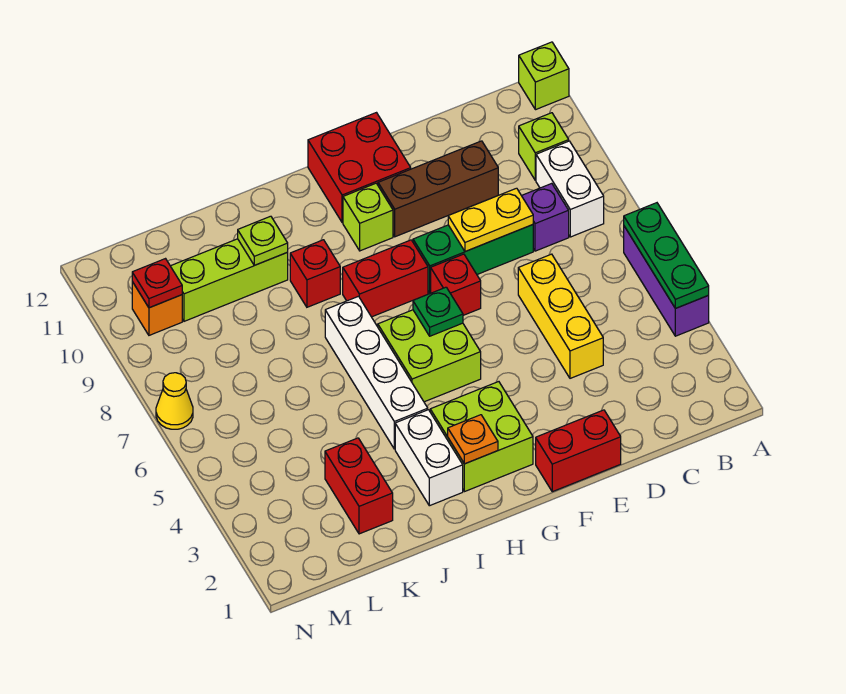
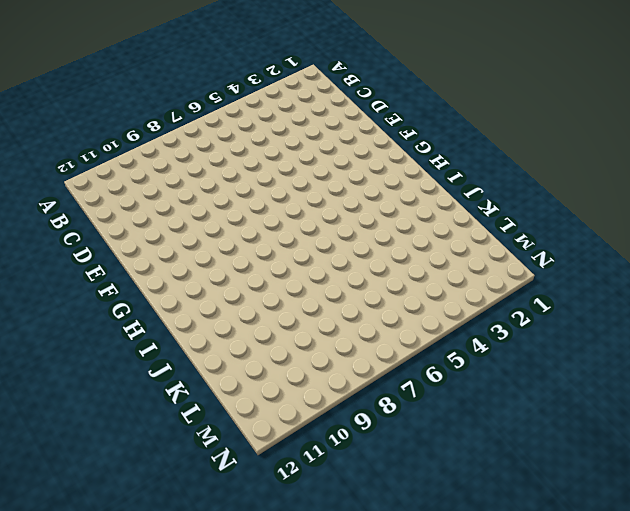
none -> purple brick A4:A6 level 1
none -> lime brick A12 level 1
none -> white brick B8:B9 level 1

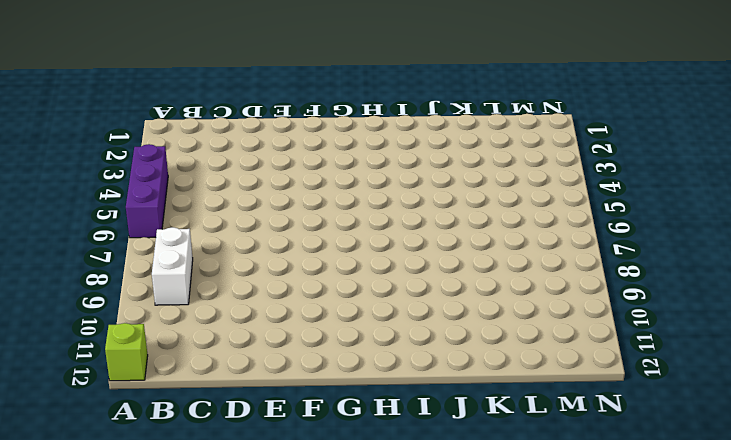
none -> lime brick B10 level 1
none -> purple brick C8 level 1
none -> yellow brick D4:D6 level 1

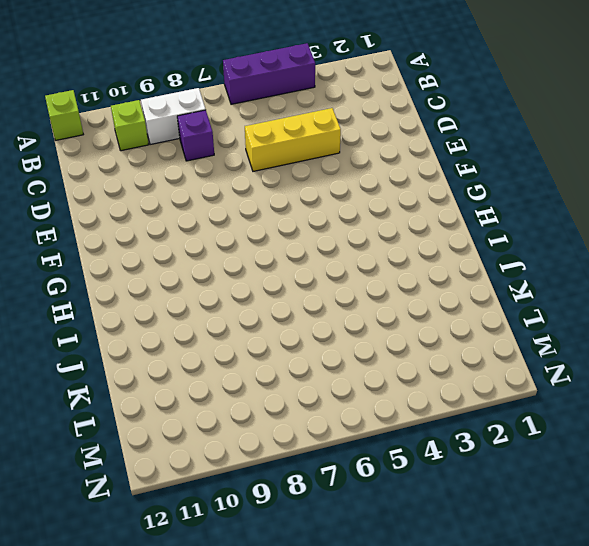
none -> green brick D8:F8 level 1
none -> brown brick D10:F10 level 1
none -> red brick E1:F1 level 1

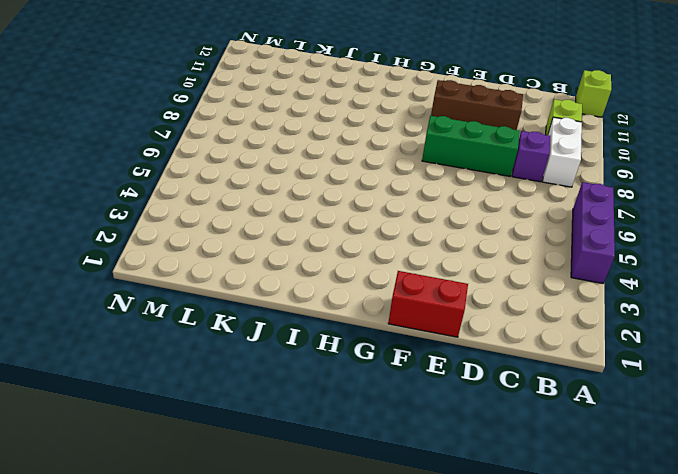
none -> yellow brick D4:D6 level 1
none -> red brick F7 level 1
none -> red brick F11:G12 level 1

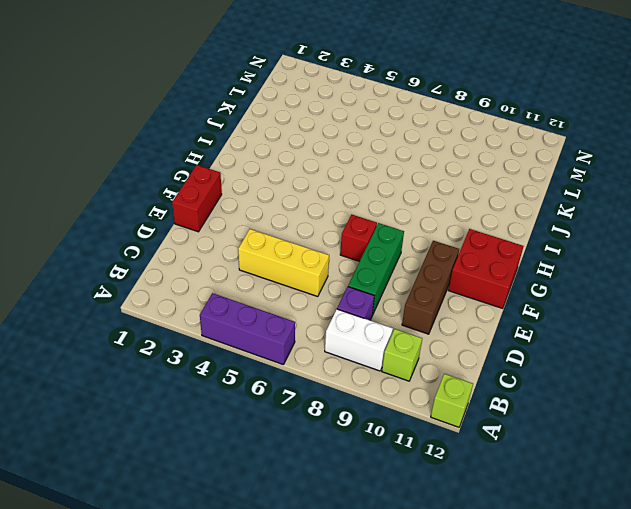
none -> lime brick G2:H3 level 1
none -> lime brick G5:H6 level 1
none -> red brick G8:H8 level 1

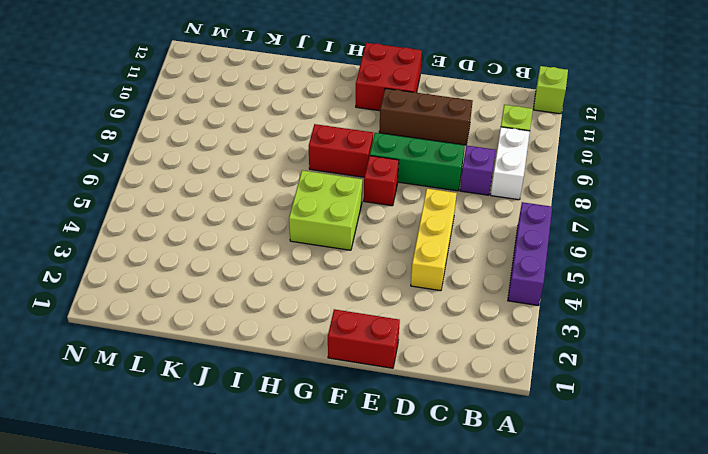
none -> lime brick G2:H3 level 1
none -> lime brick G10 level 1
none -> white brick I2:I3 level 1

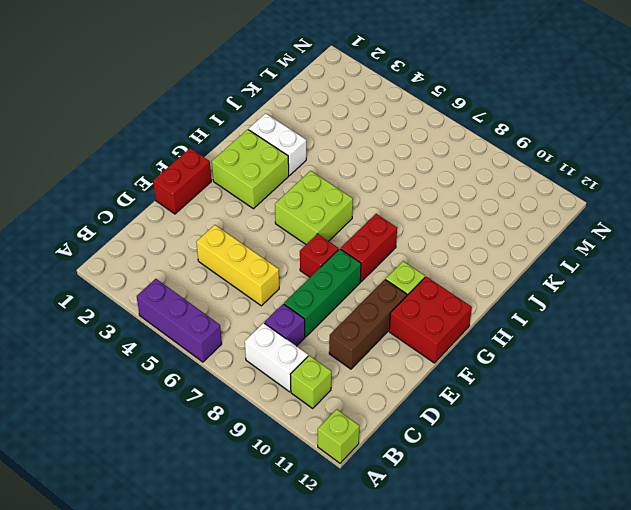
none -> white brick I4:I7 level 1
none -> red brick I9 level 1
none -> lime brick J10:L10 level 1

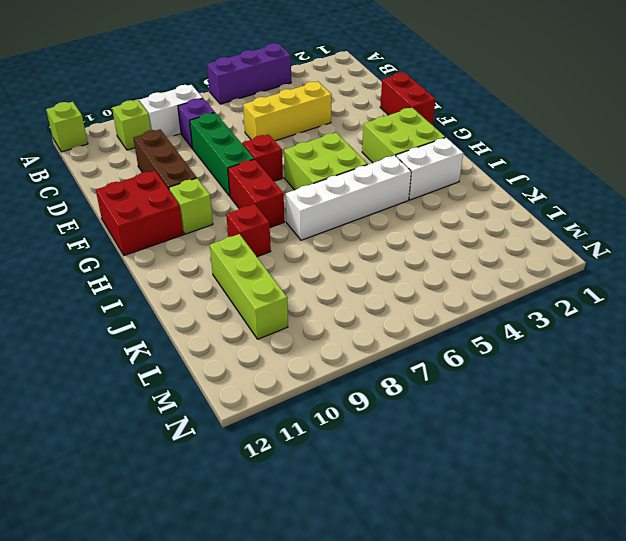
none -> red brick K2:K3 level 1
none -> orange brick M10 level 1
none -> yellow cone N7 level 1

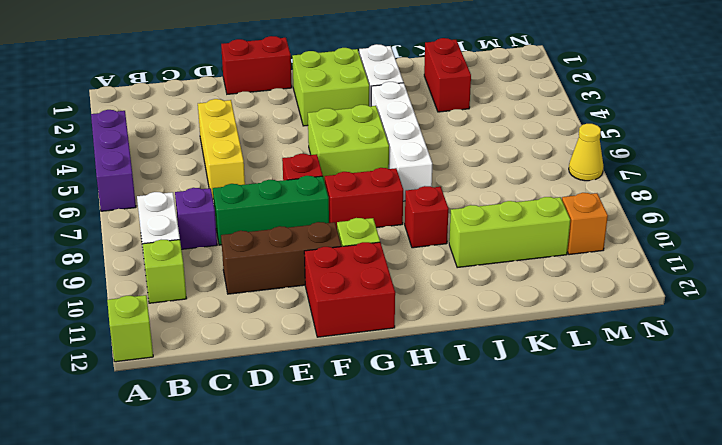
none -> green plate A4:A6 level 2
none -> yellow plate D8:E8 level 2
none -> green plate G6 level 2

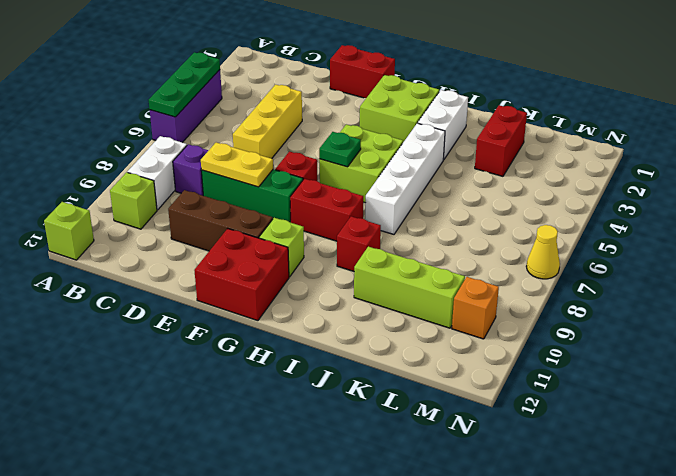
none -> orange plate H2 level 2
none -> lime plate J10 level 2
none -> red plate M10 level 2

